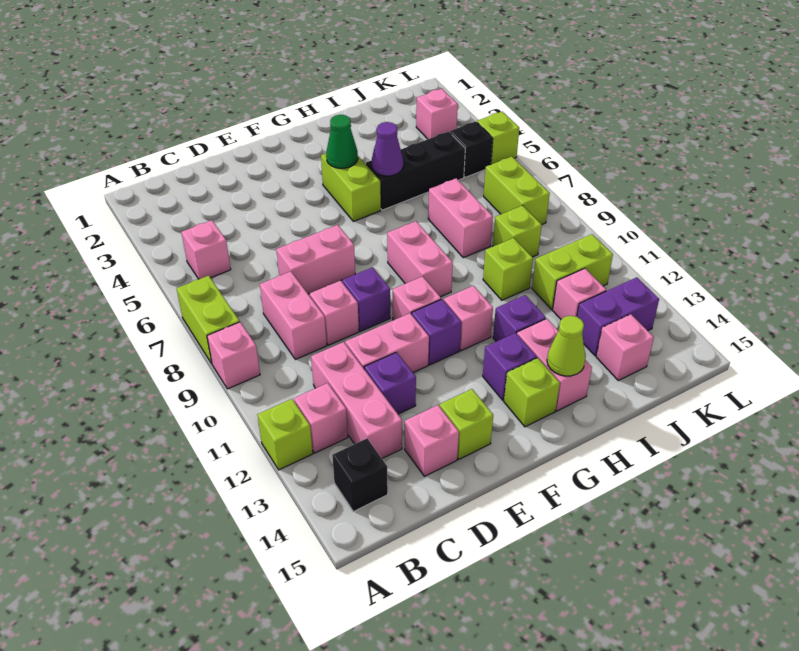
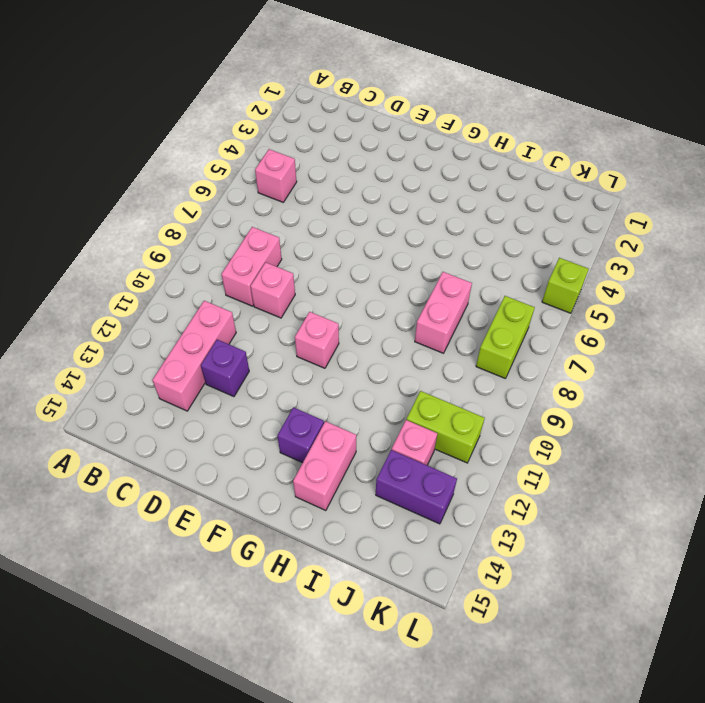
none -> lime brick A7:A8 level 1
none -> pink brick A9 level 1
none -> lime brick A12 level 1
none -> pink brick B12 level 1

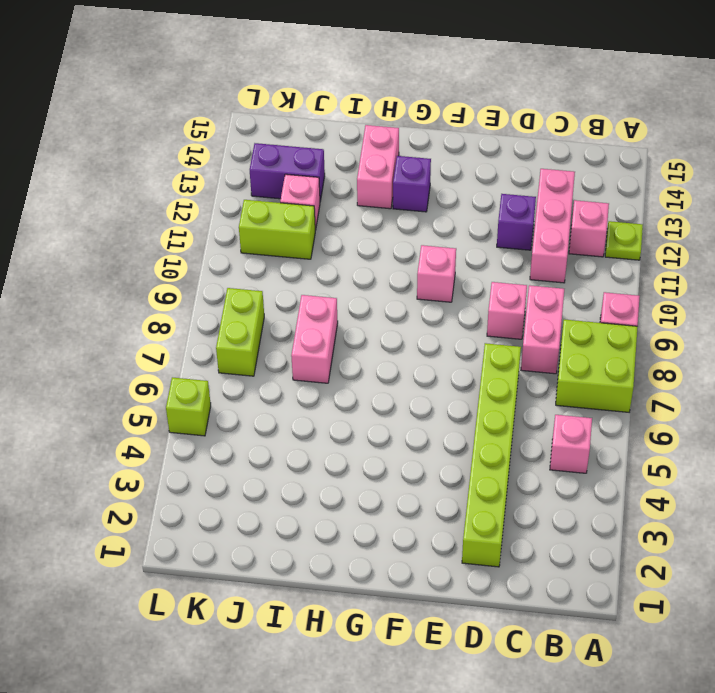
lime brick A7:B8 level 1 -> lime brick A7:A8 level 1
lime plate A12 level 1 -> lime brick A12 level 1
lime brick D2:D7 level 1 -> pink brick D7:E7 level 1
none -> black brick B14 level 1
none -> pink brick D11:E11 level 1
none -> pink brick D14 level 1
none -> purple brick E9 level 1

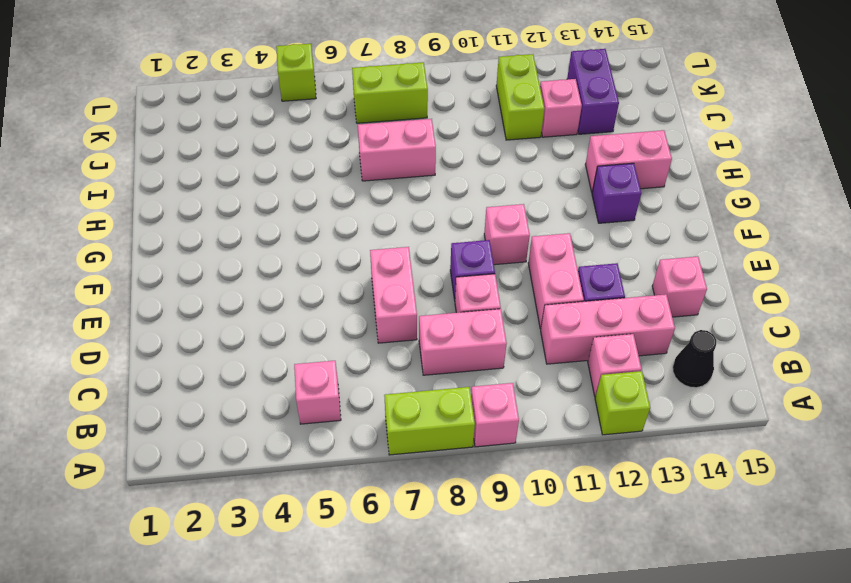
black cone B14 level 1 -> black brick B14 level 1
none -> lime brick E14 level 1
none -> purple brick F11 level 1
none -> lime brick G4:G5 level 1
none -> pink brick G8:G9 level 1

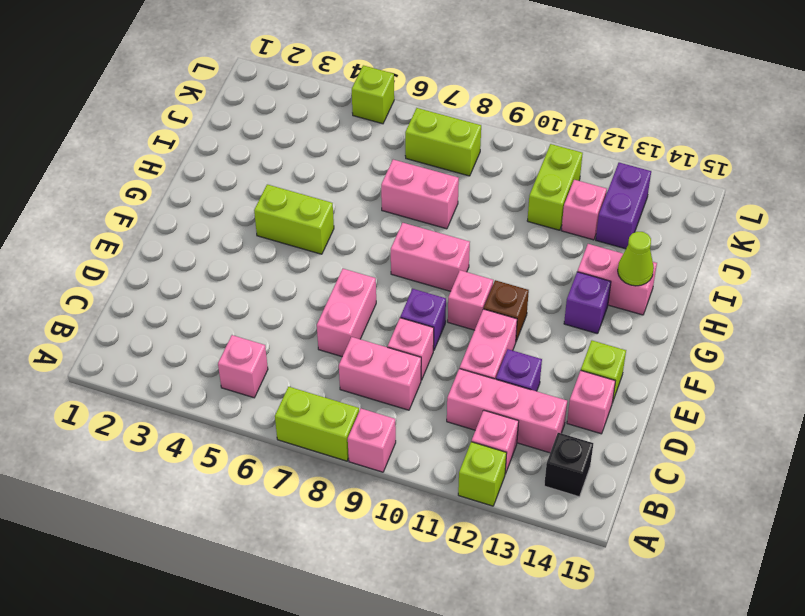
brown brick F11 level 1 -> purple brick F11 level 1
none -> pink brick G11 level 1
none -> lime brick G14 level 1
none -> black brick H5:J5 level 1
none -> purple brick H12 level 1

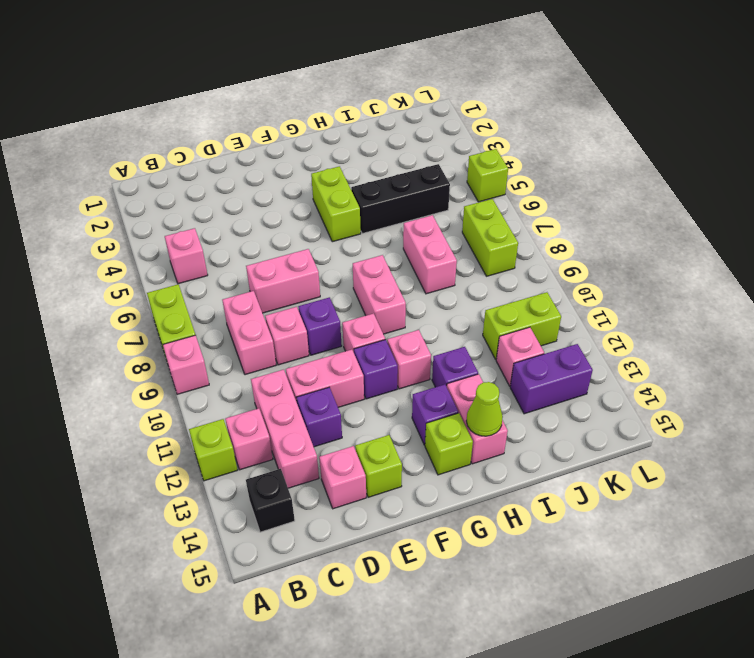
none -> lime brick I10 level 1
none -> lime brick J9 level 1
none -> pink brick J14 level 1
none -> pink brick K3 level 1

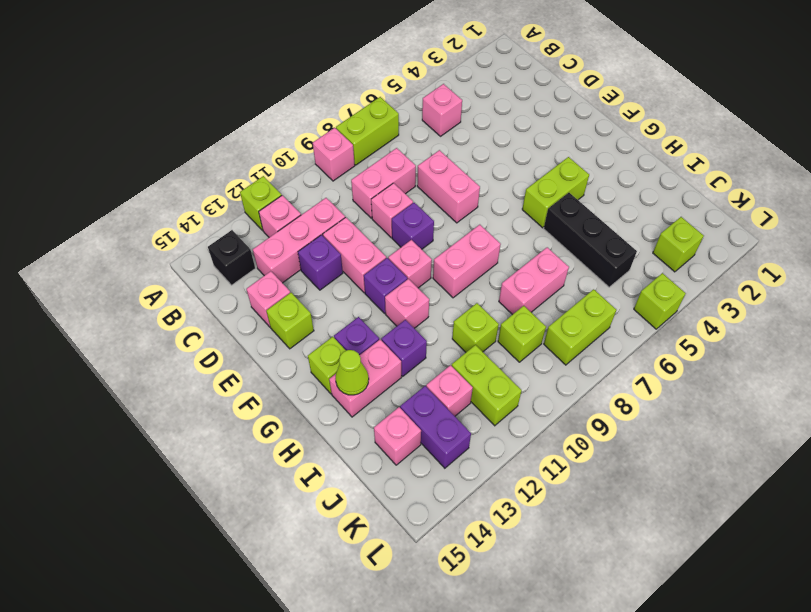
lime brick K3 level 1 -> pink brick K3 level 1
none -> black brick K5 level 1
none -> green cone G4 level 2
none -> purple cone H5 level 2

